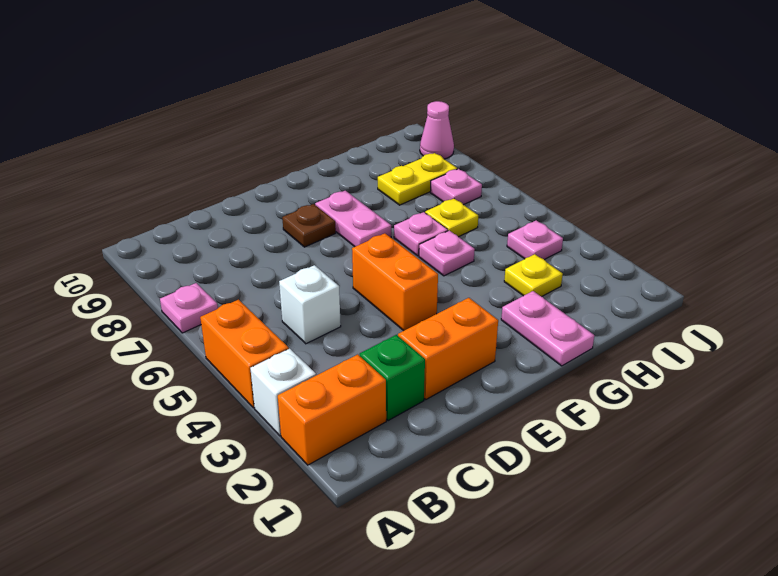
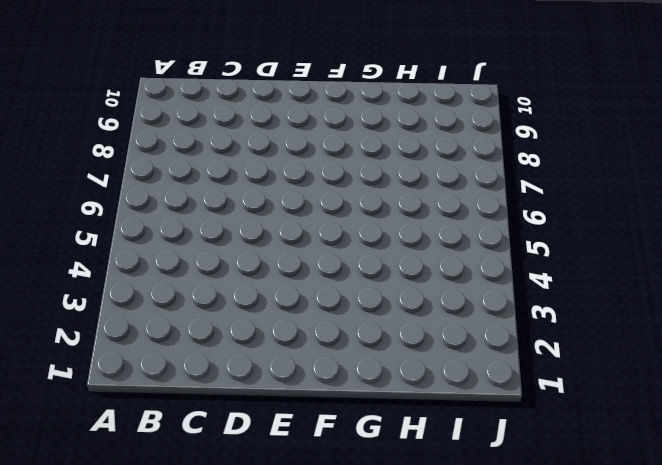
none -> orange brick A2:B2 level 1
none -> white brick A3 level 1
none -> orange brick A4:A5 level 1

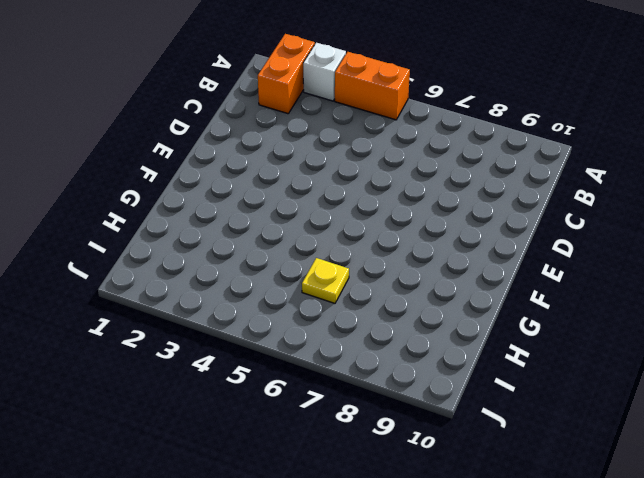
none -> pink plate A7 level 1
none -> green brick C2 level 1
none -> white brick C5 level 1

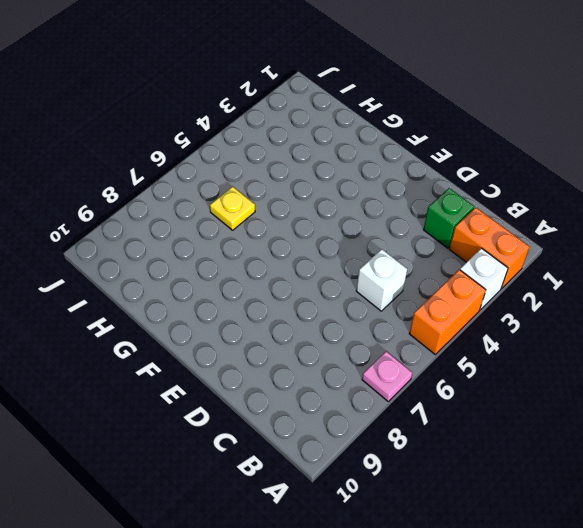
none -> orange brick D2:E2 level 1
none -> orange brick E4:E5 level 1
none -> brown plate E8 level 1

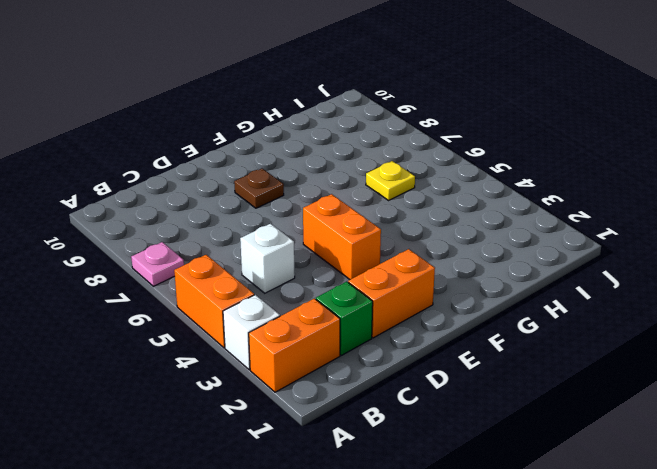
none -> pink plate F7:F8 level 1
none -> pink plate G1:G2 level 1
none -> pink plate G5 level 1

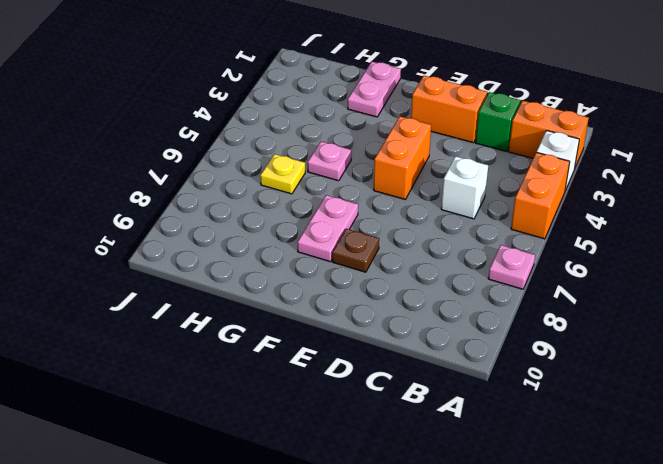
none -> pink plate G6 level 1
none -> yellow plate H3 level 1
none -> yellow plate H8:I8 level 1

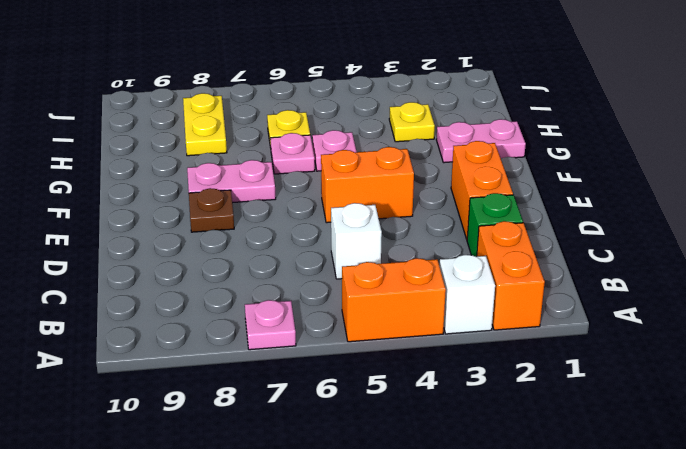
none -> pink plate I4 level 1
none -> pink plate I7 level 1
none -> pink cone J9 level 1

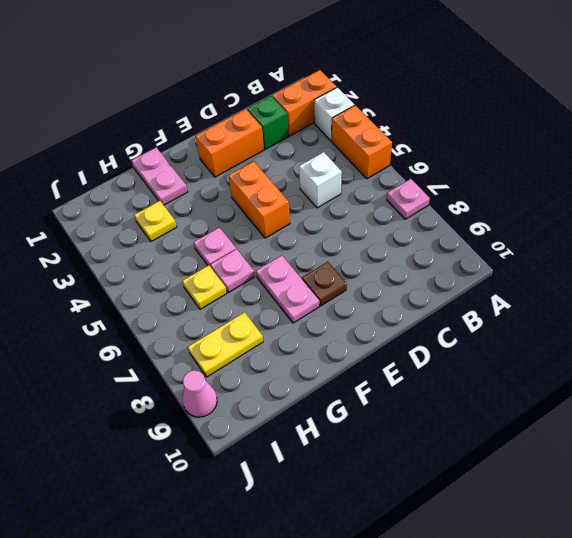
none -> pink plate I4 level 1
none -> pink plate I7 level 1

